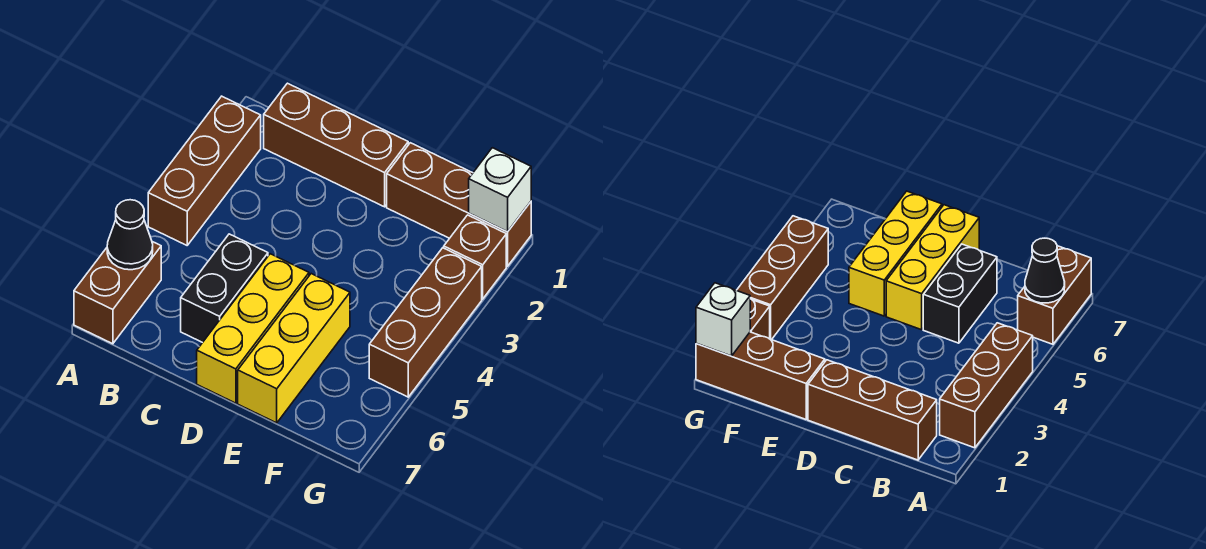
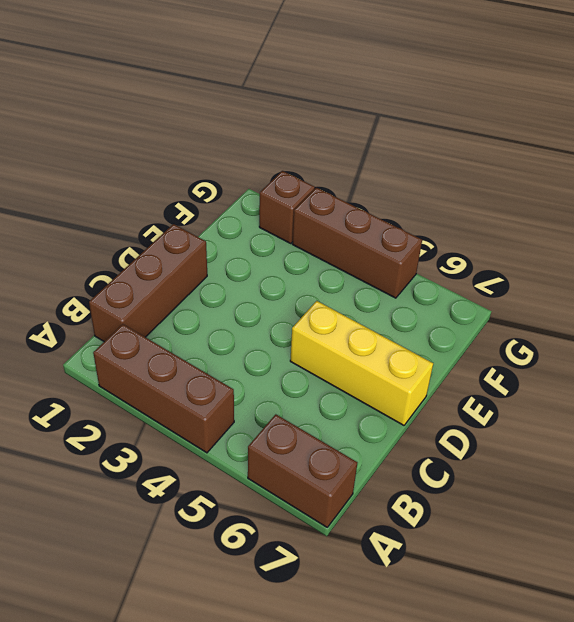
none -> black brick C5:C6 level 1
none -> brown brick E1:G1 level 1

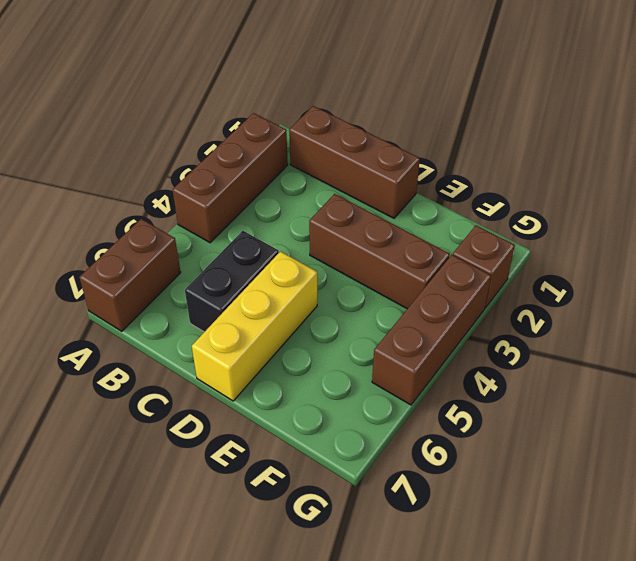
brown brick D3:F3 level 1 -> brown brick E1:G1 level 1
none -> yellow brick E5:E7 level 1
none -> black cone A6 level 2

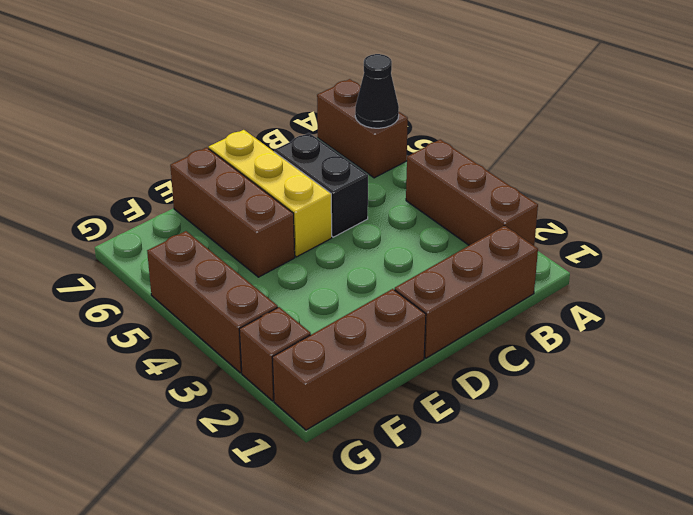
brown brick E5:E7 level 1 -> yellow brick E5:E7 level 1
none -> white brick G1 level 2

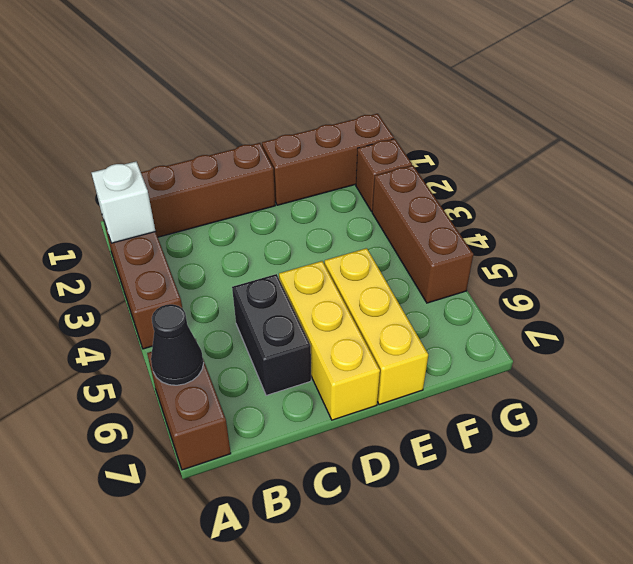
white brick A2 level 2 -> white brick G1 level 2

